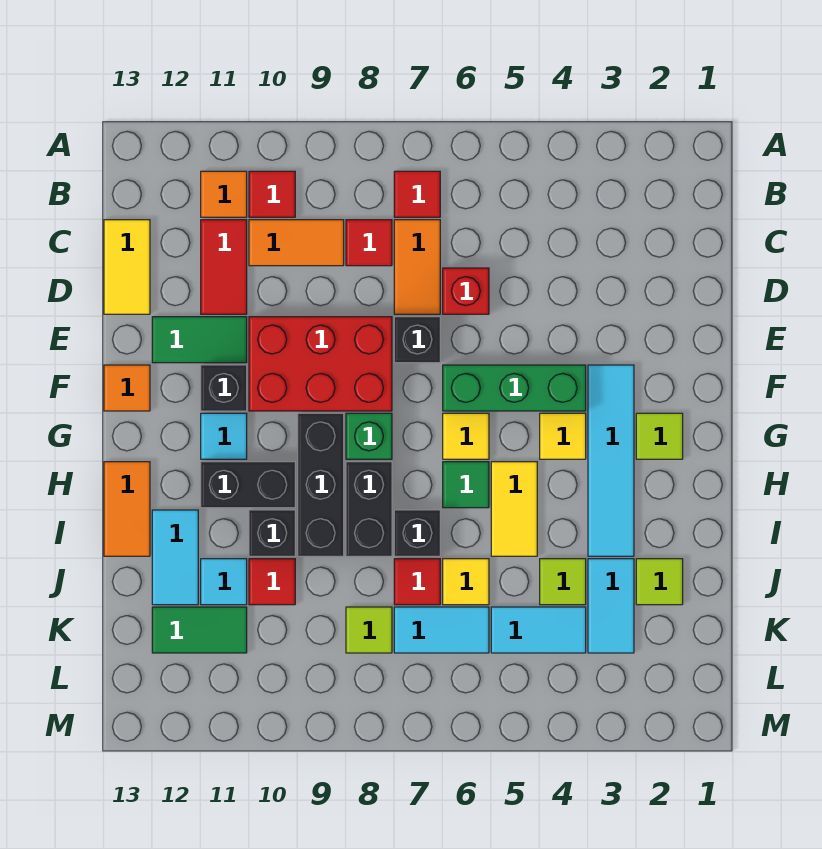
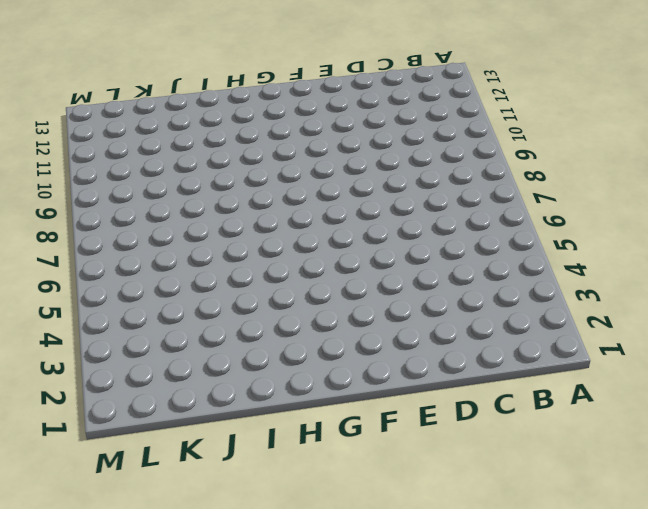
none -> red tile B7 level 1
none -> red tile B10 level 1
none -> orange tile B11 level 1
none -> orange tile C7:D7 level 1

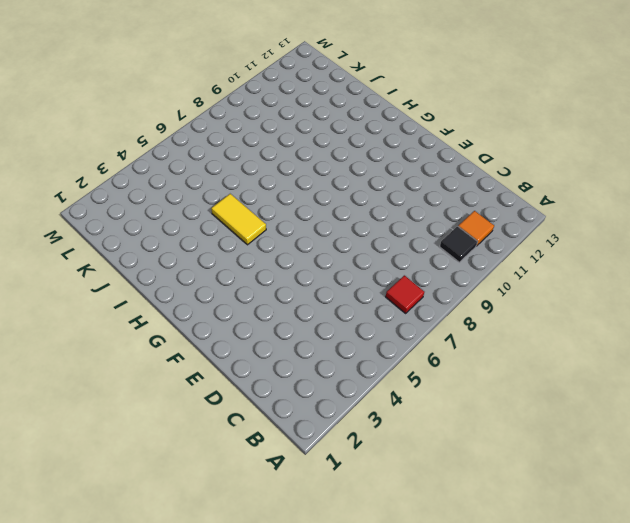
black tile B10 level 1 -> red tile B10 level 1
none -> orange tile C7:D7 level 1
none -> red tile C8 level 1
none -> orange tile C9:C10 level 1
none -> red tile C11:D11 level 1

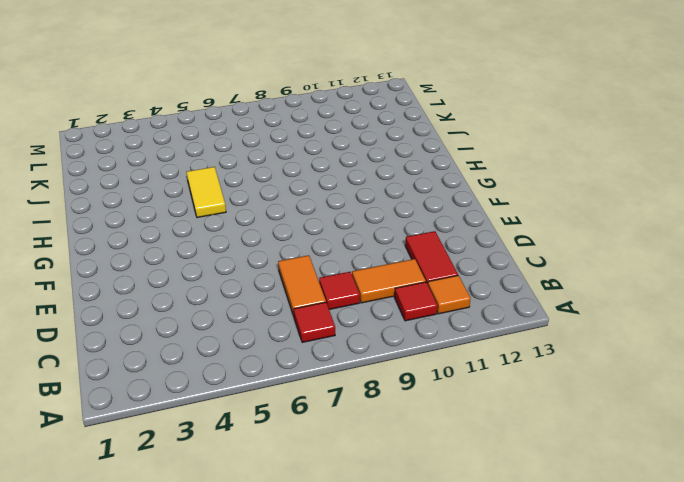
none -> yellow tile C13:D13 level 1
none -> red brick D6 level 1
none -> black brick E7 level 1
none -> red brick E8:F10 level 1

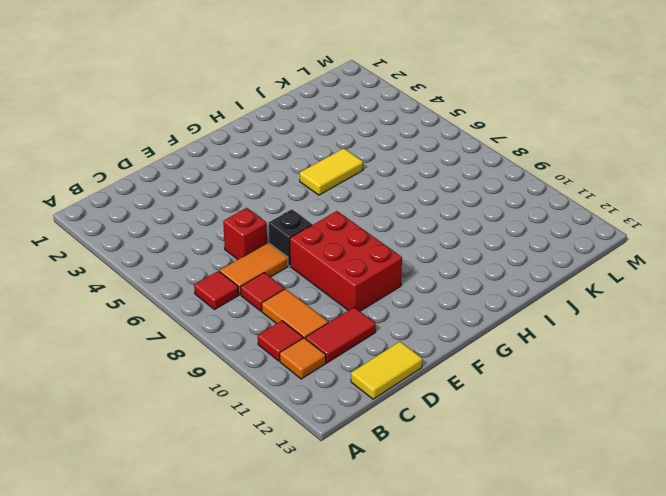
none -> green tile E11:E12 level 1
none -> cyan tile F3:I3 level 1
none -> green brick F4:F6 level 1
none -> black brick F11 level 1

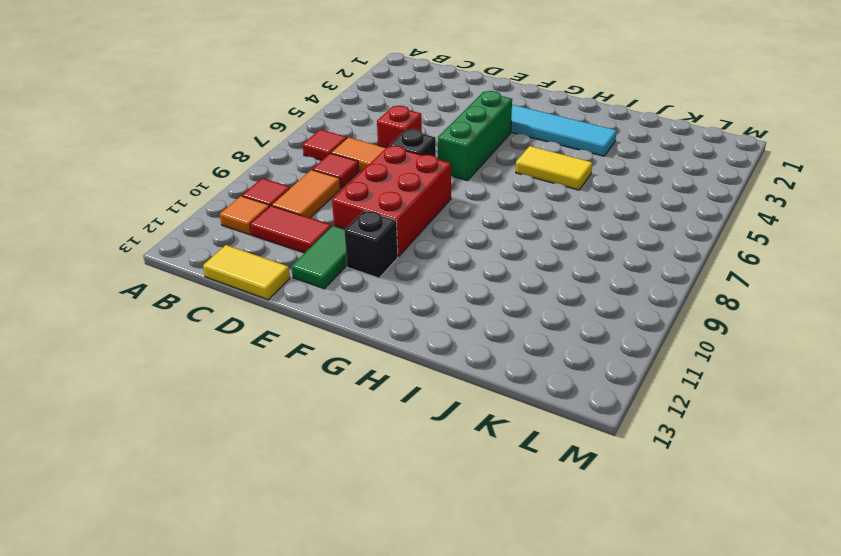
none -> orange tile F13 level 1
none -> lime tile G2 level 1
none -> yellow tile G4 level 1
none -> yellow tile G6 level 1

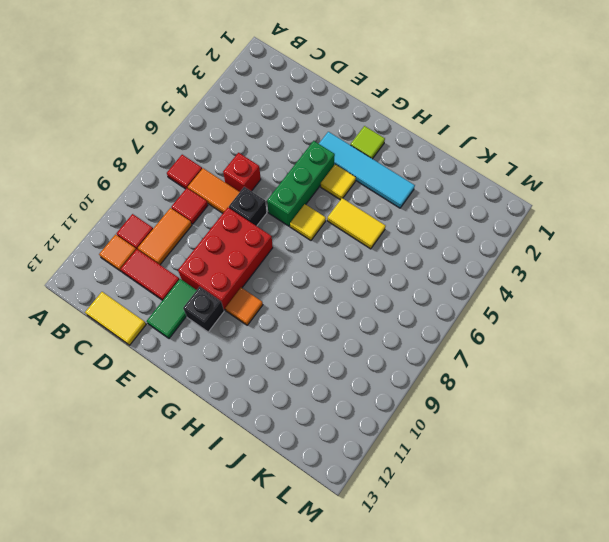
orange tile G10 level 1 -> orange tile F13 level 1
none -> green brick G8 level 1
none -> black brick G9:I9 level 1
none -> cyan tile G11 level 1
none -> green tile H6 level 1

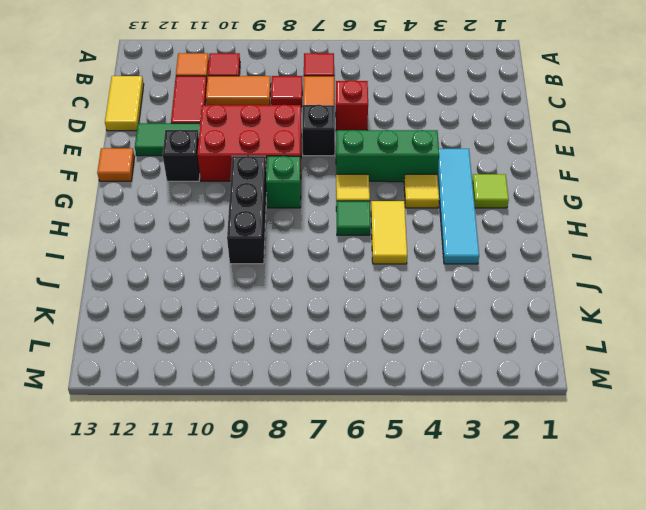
none -> cyan tile G11 level 1
none -> black brick H8:I8 level 1
none -> black brick H10:H11 level 1
none -> orange tile H13:I13 level 1

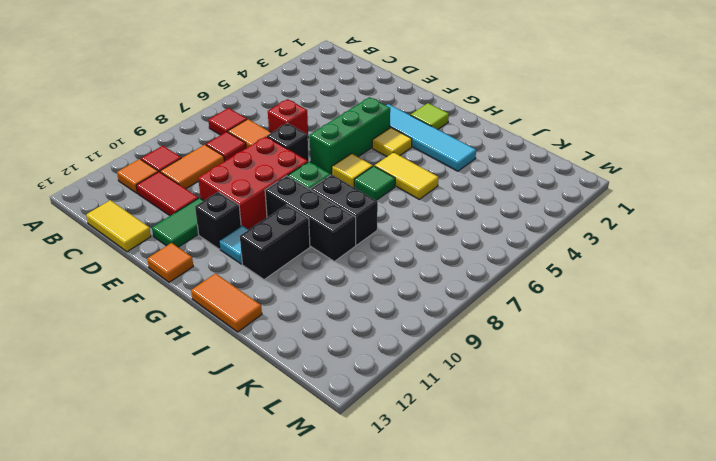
none -> black brick I7 level 1
none -> black brick I10 level 1
none -> cyan tile I12:J12 level 1
none -> lime tile J2 level 1

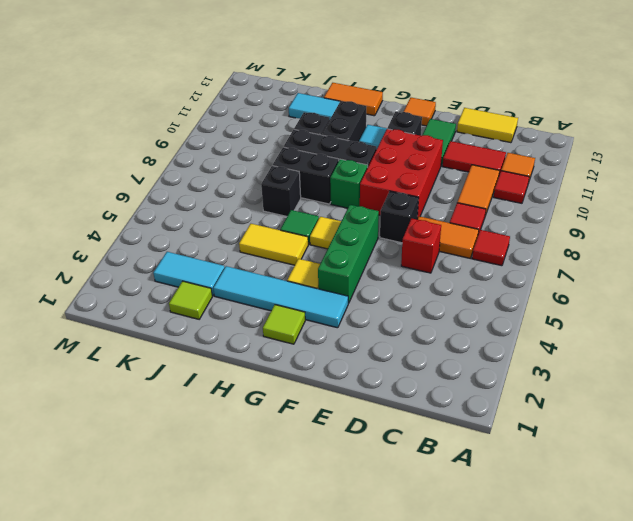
none -> lime tile J4 level 1
none -> yellow tile J6 level 1
none -> red tile J7 level 1
none -> red tile J10 level 1

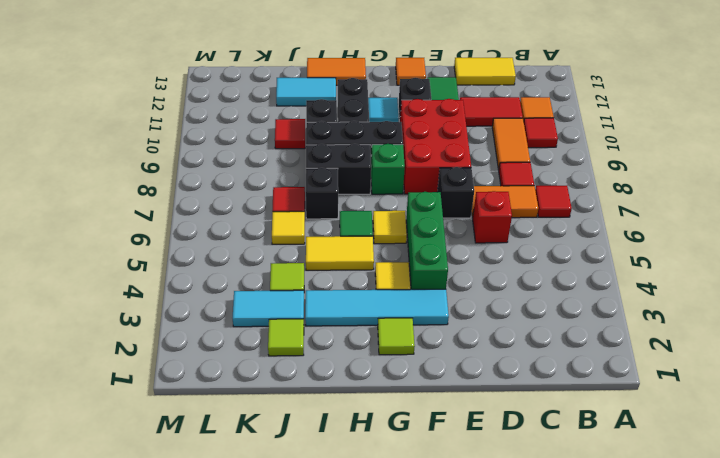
none -> cyan tile J11 level 1
none -> cyan tile K4:K5 level 1
none -> cyan tile K6:K7 level 1
none -> lime tile K8 level 1

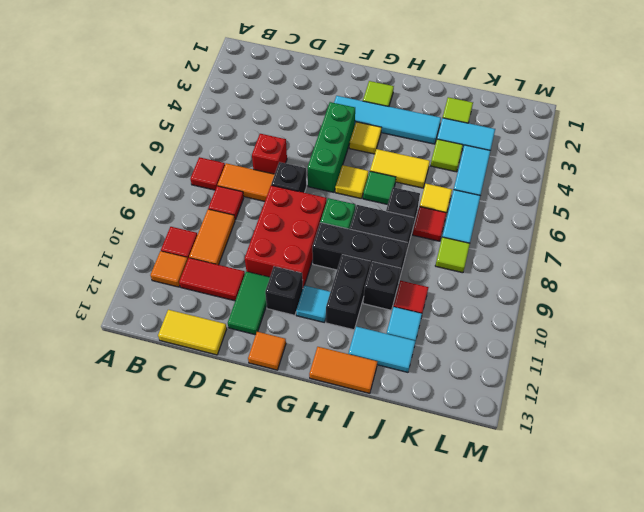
none -> green tile K11:K12 level 1

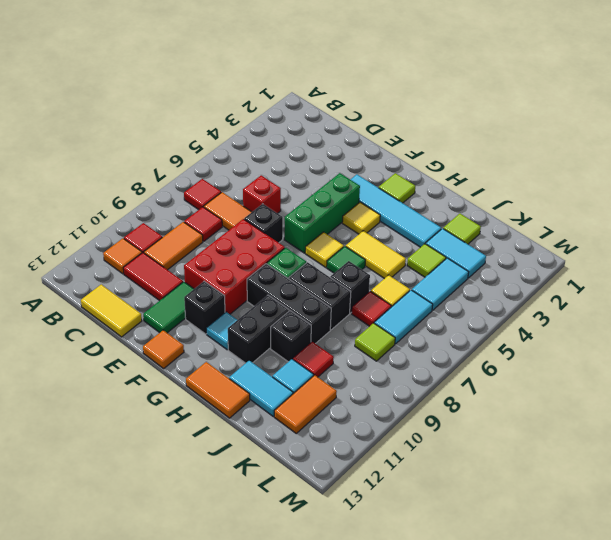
orange tile K11:K12 level 1 -> green tile K11:K12 level 1

